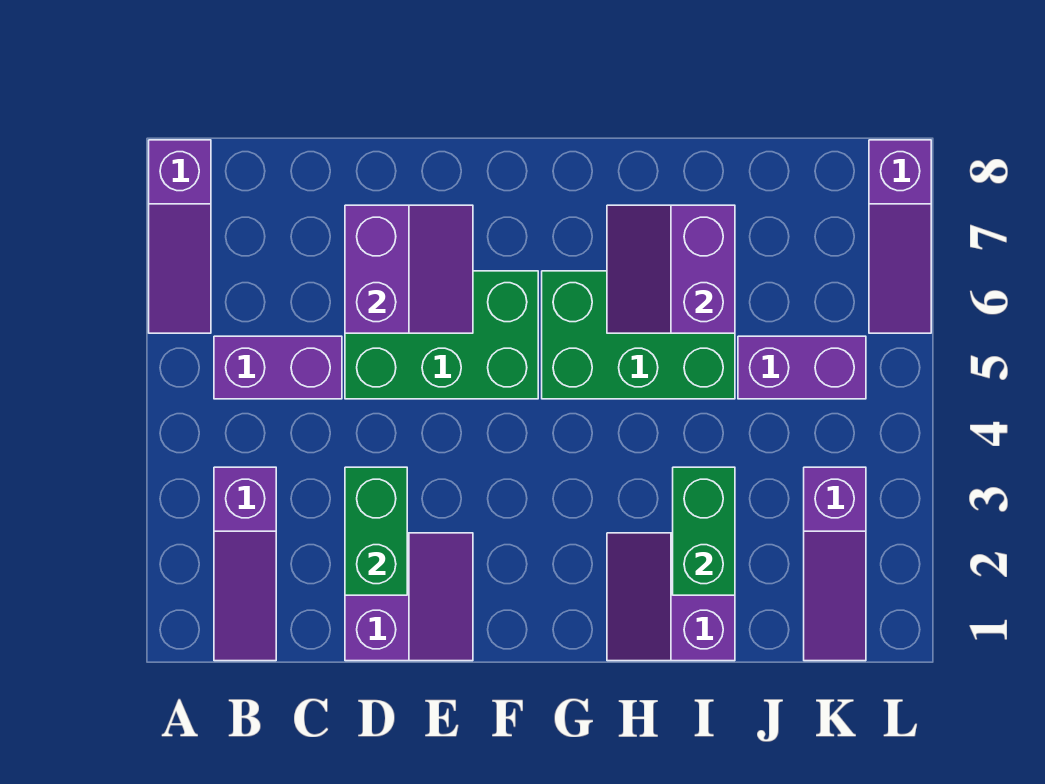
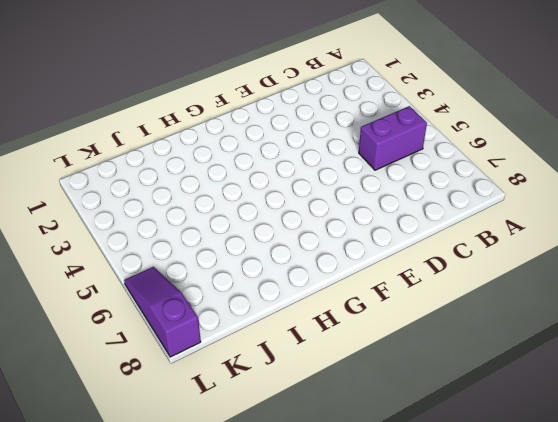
none -> purple slope A6:A8 level 1 top 8
none -> purple slope B1:B3 level 1 top 3
none -> purple slope D1:E2 level 1 top D

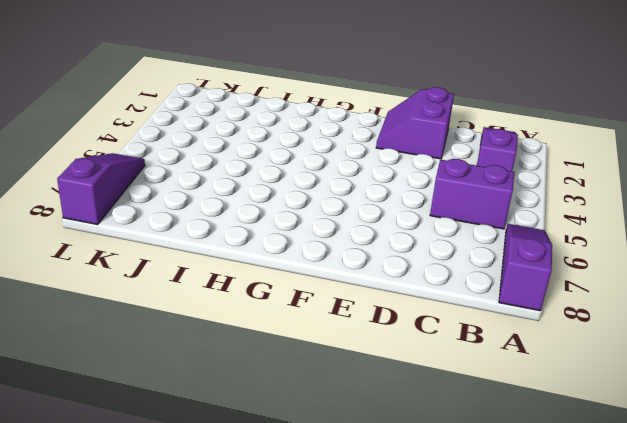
none -> green brick D5:F6 level 1
none -> green brick G5:I6 level 1
none -> purple slope H1:I2 level 1 top I

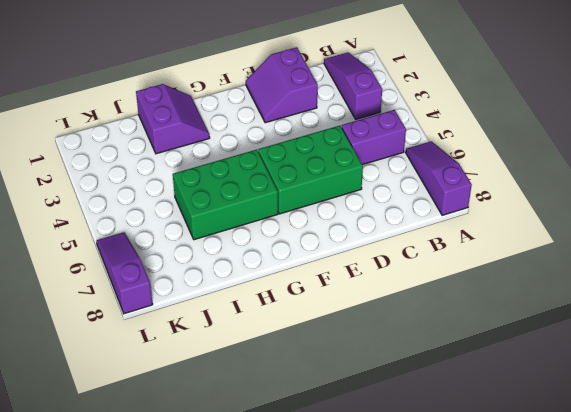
none -> purple brick J5:K5 level 1
none -> purple slope K1:K3 level 1 top 3
none -> green brick D2:D3 level 2

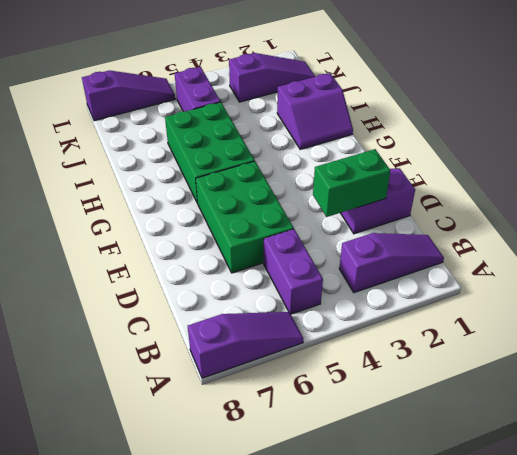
none -> purple slope D6:E7 level 2 top D
none -> purple slope H6:I7 level 2 top I
none -> green brick I2:I3 level 2

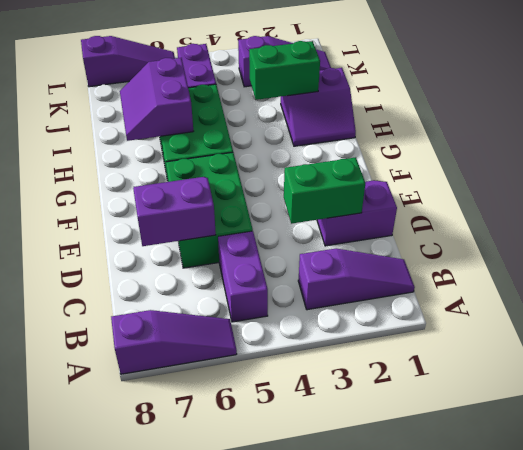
purple slope H6:I7 level 2 top 6 -> purple slope H6:I7 level 2 top I

